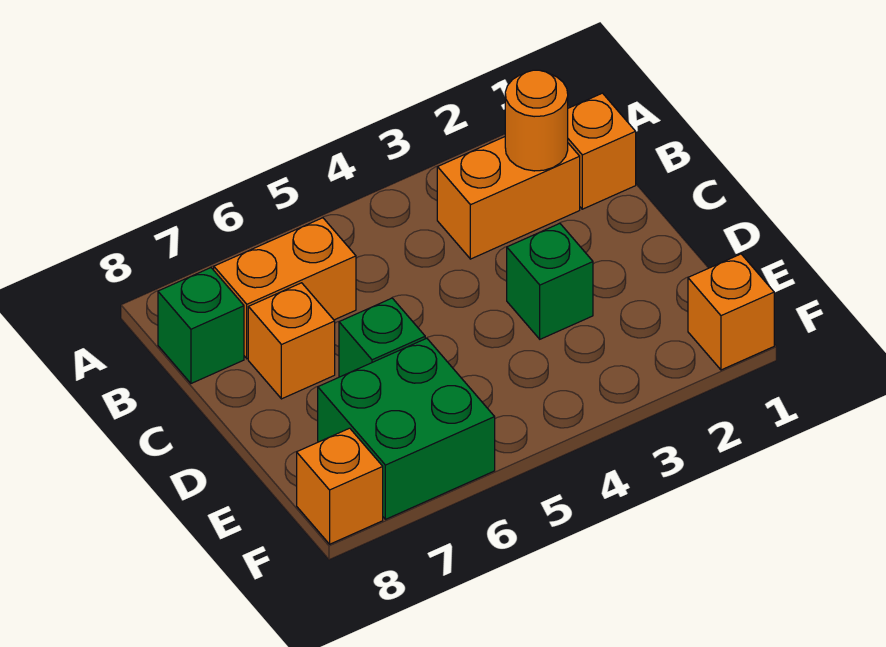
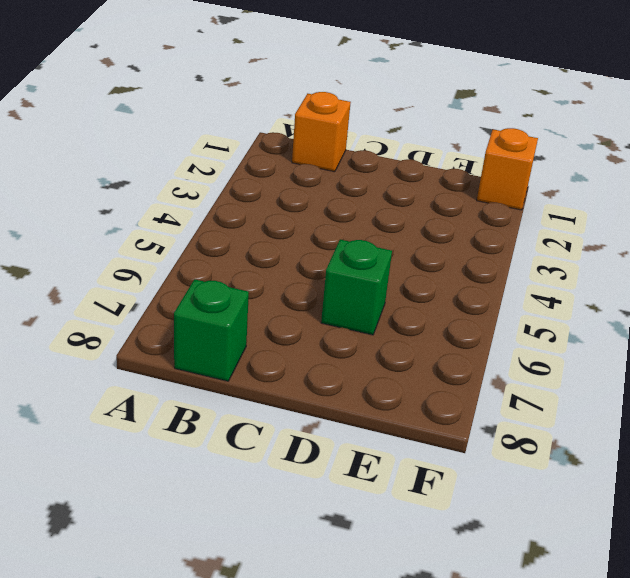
none -> orange brick B2:B3 level 1
none -> orange brick B6:B7 level 1

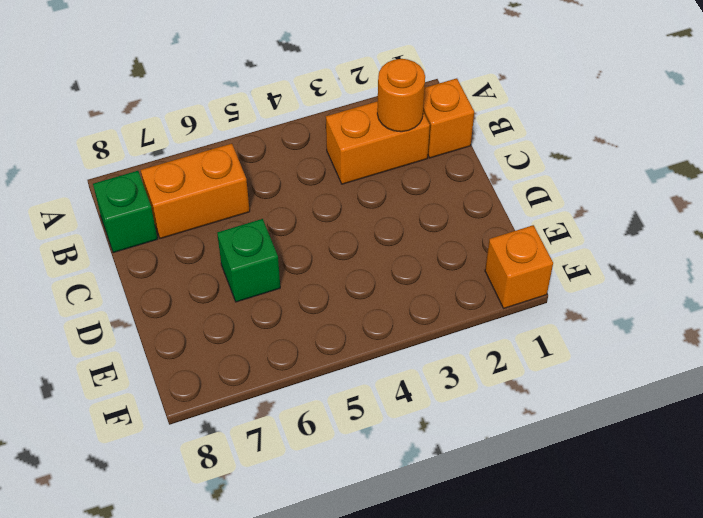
none -> orange brick C7 level 1
none -> green brick D3 level 1

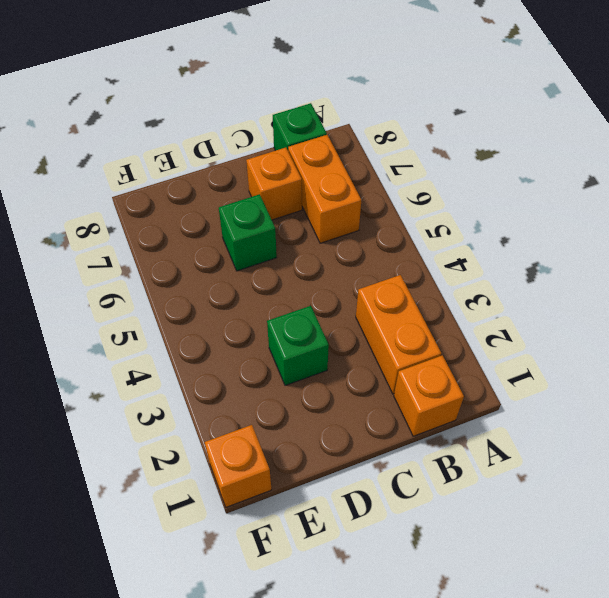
none -> green brick E6:F7 level 1
none -> orange brick F8 level 1

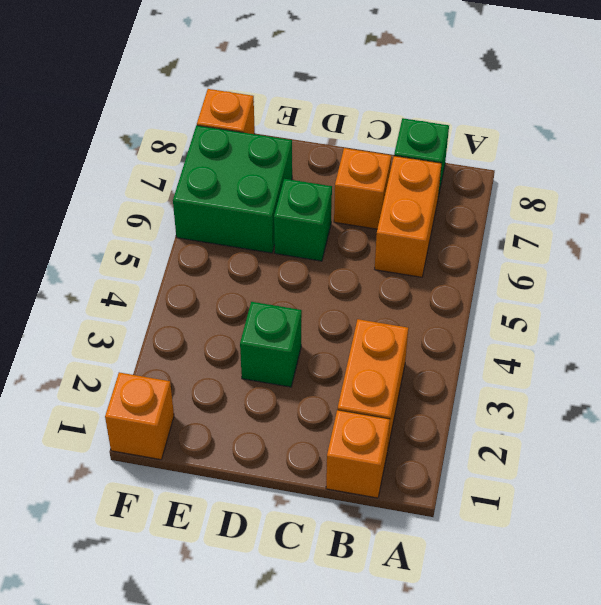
none -> orange round brick B2 level 2

